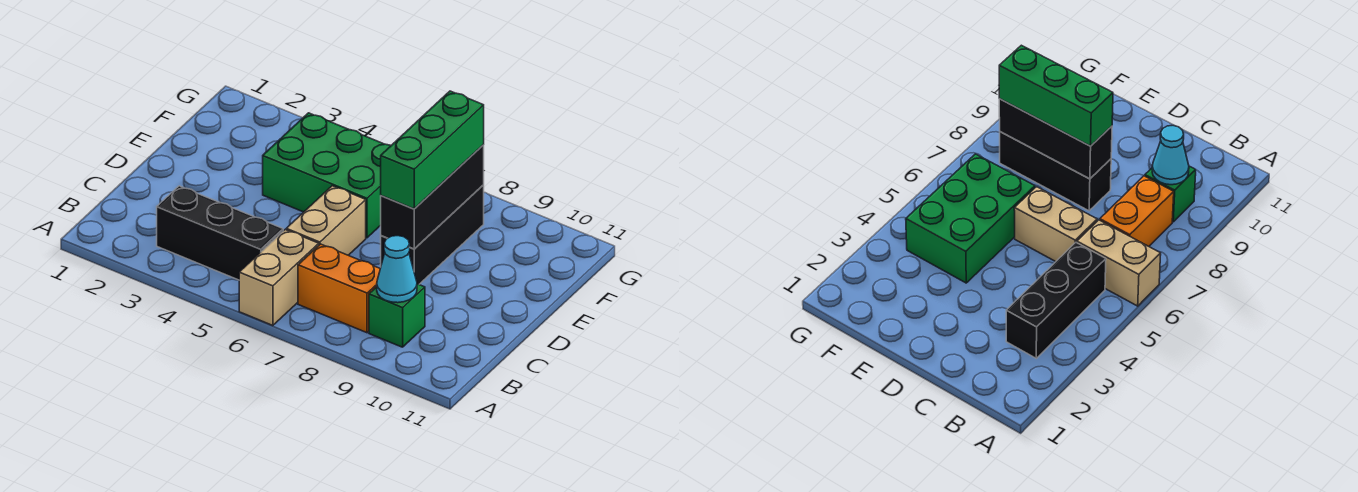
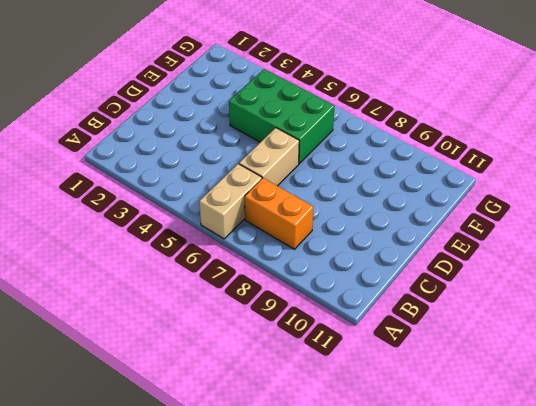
none -> black brick B3:B5 level 1
none -> green brick B9 level 1

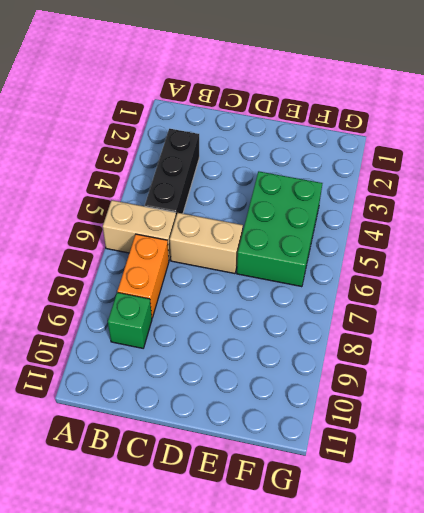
none -> black brick D8:F8 level 1
none -> cyan cone B9 level 2

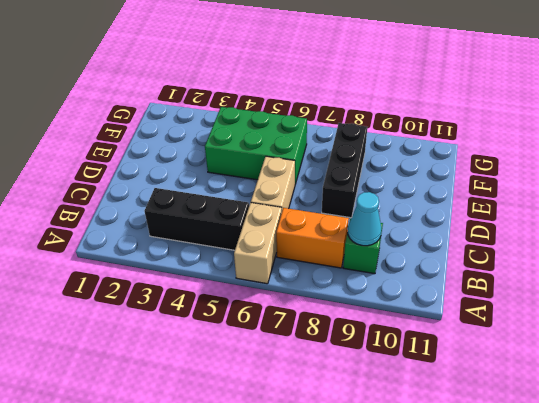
none -> black brick D8:F8 level 2
none -> green brick D8:F8 level 3

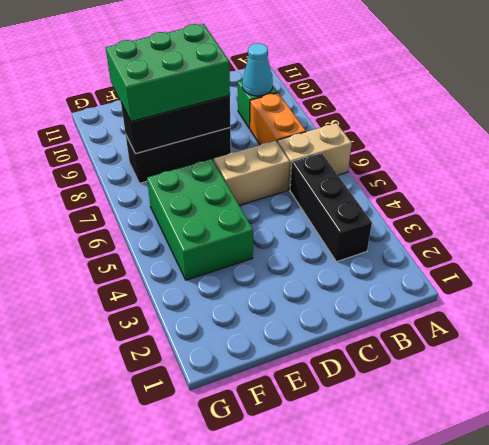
green brick D8:F9 level 3 -> green brick D8:F8 level 3

